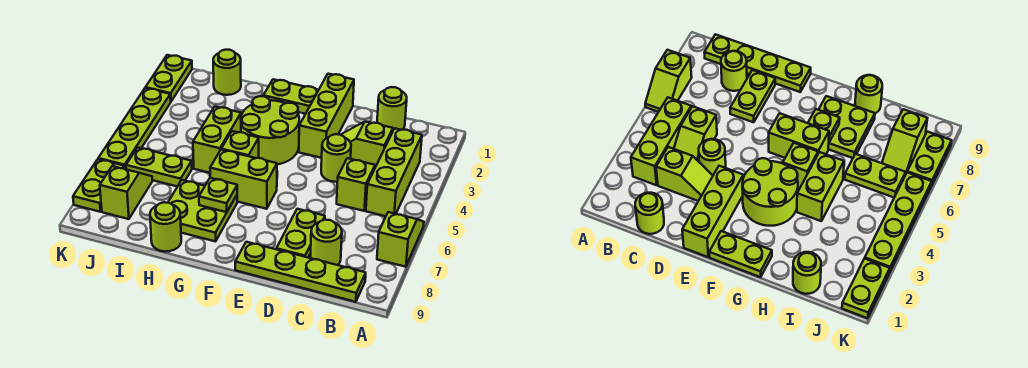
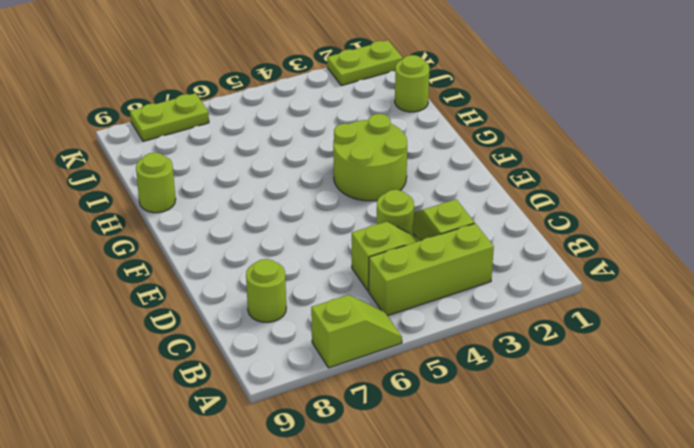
none -> lime plate B9:E9 level 1
none -> lime round brick C1 level 1
none -> lime plate D7:D8 level 1

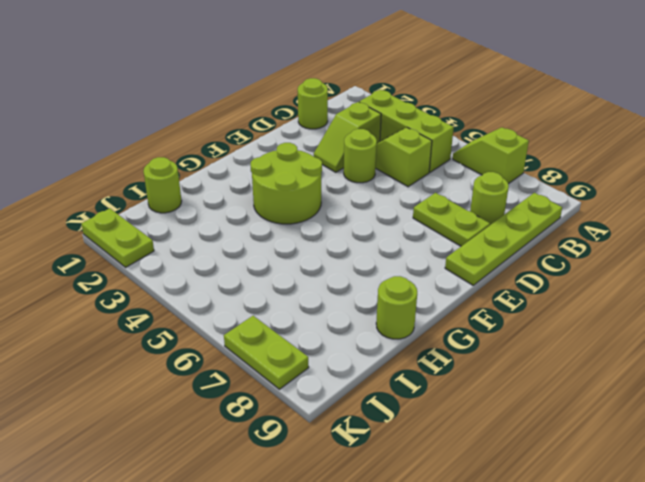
none -> lime brick E1:E3 level 1
none -> lime plate F1:G1 level 1
none -> lime brick F6:G6 level 1

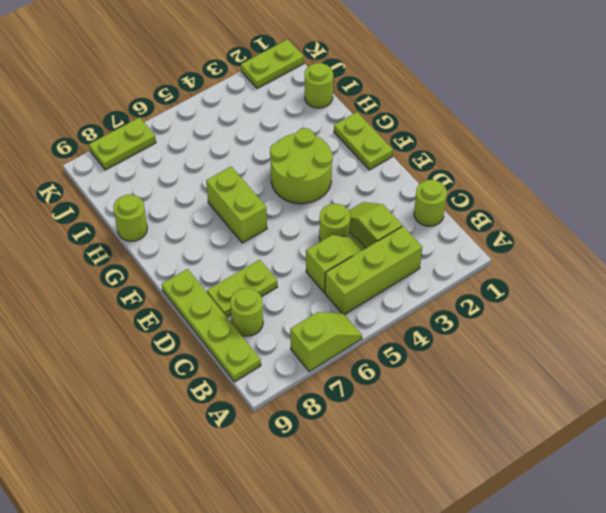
none -> lime brick E1:E3 level 1
none -> lime brick G5 level 1
none -> lime plate G7:H8 level 1

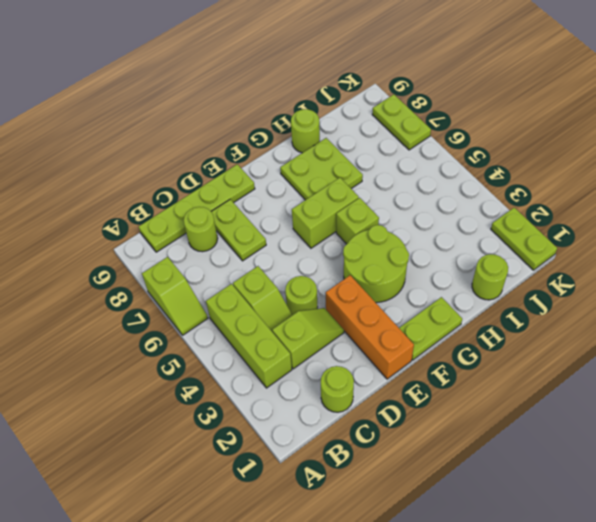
orange brick E1:E3 level 1 -> lime brick E1:E3 level 1
none -> lime brick H4:H5 level 1
none -> lime plate I6:J6 level 1
none -> lime slope J7:J8 level 1 top 8

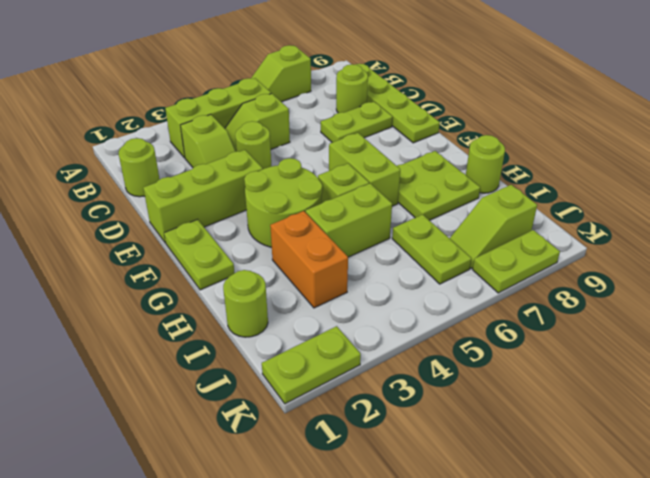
orange brick H3:I3 level 1 -> none
none -> lime plate K3:K6 level 1
none -> lime plate G7 level 2

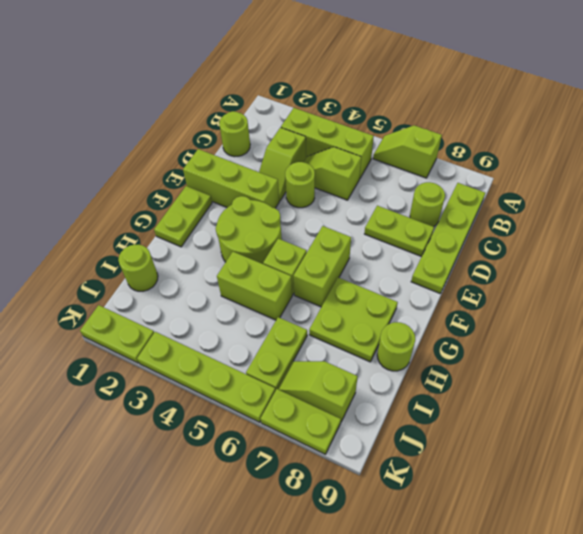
none -> lime plate G7 level 2

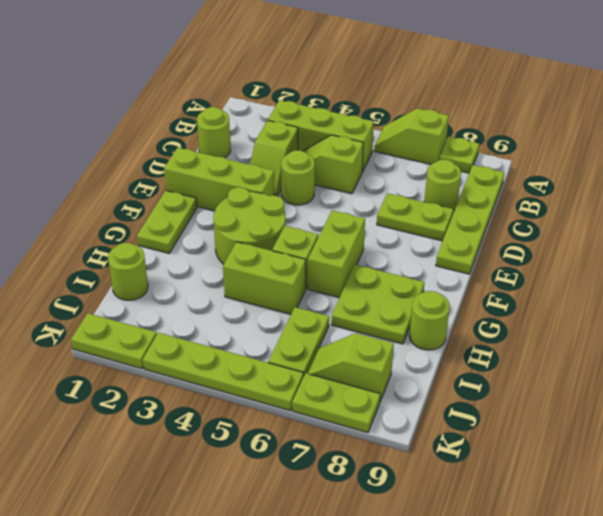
lime plate A8 level 1 -> lime plate G7 level 2

